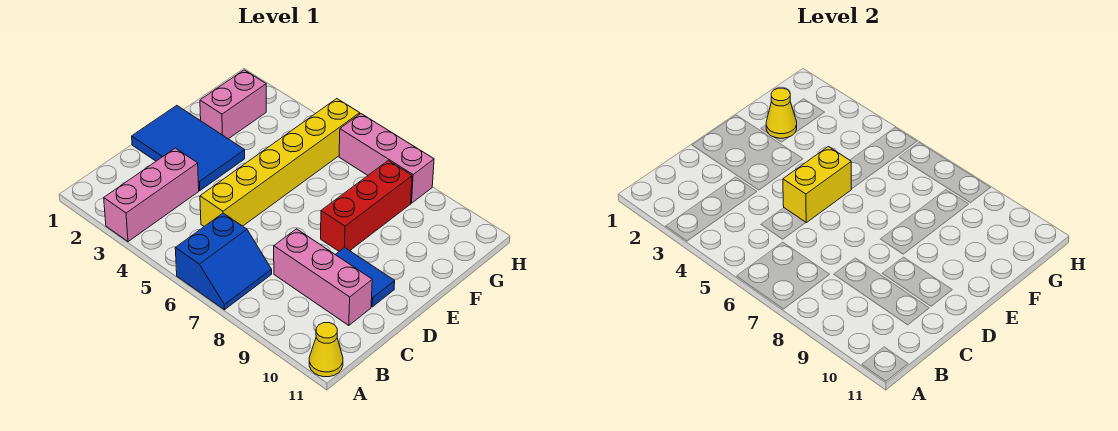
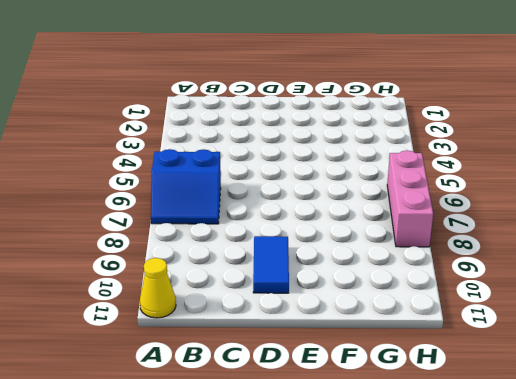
none -> pink brick A3:C3 level 1
none -> yellow brick C5:H5 level 1
none -> pink brick C8:C10 level 1

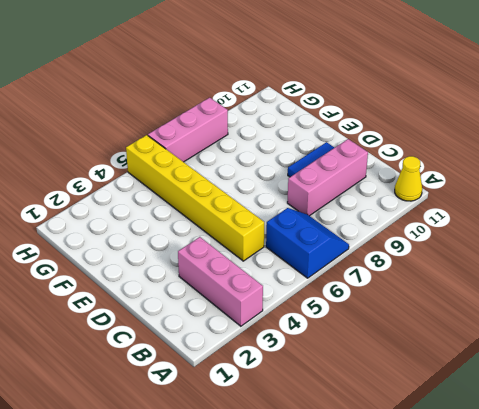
none -> blue tile D1:E3 level 1
none -> red brick E8:G8 level 1
none -> pink brick F2:G2 level 1

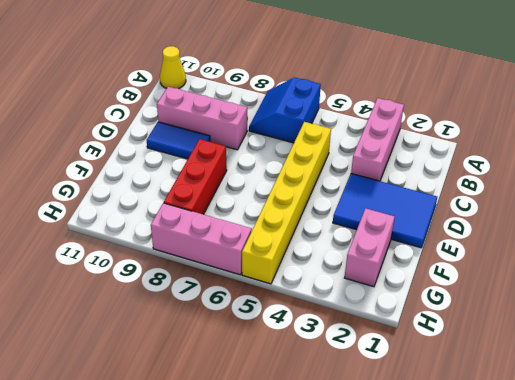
none -> yellow brick D5:E5 level 2
none -> yellow cone F2 level 2

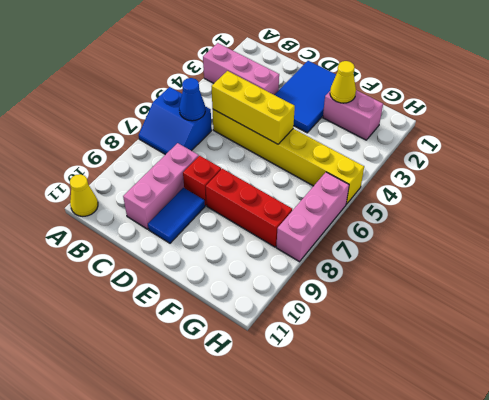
blue cone B6 level 2 -> none
yellow brick C5:E5 level 2 -> yellow brick D5:E5 level 2
red brick D8 level 1 -> none

